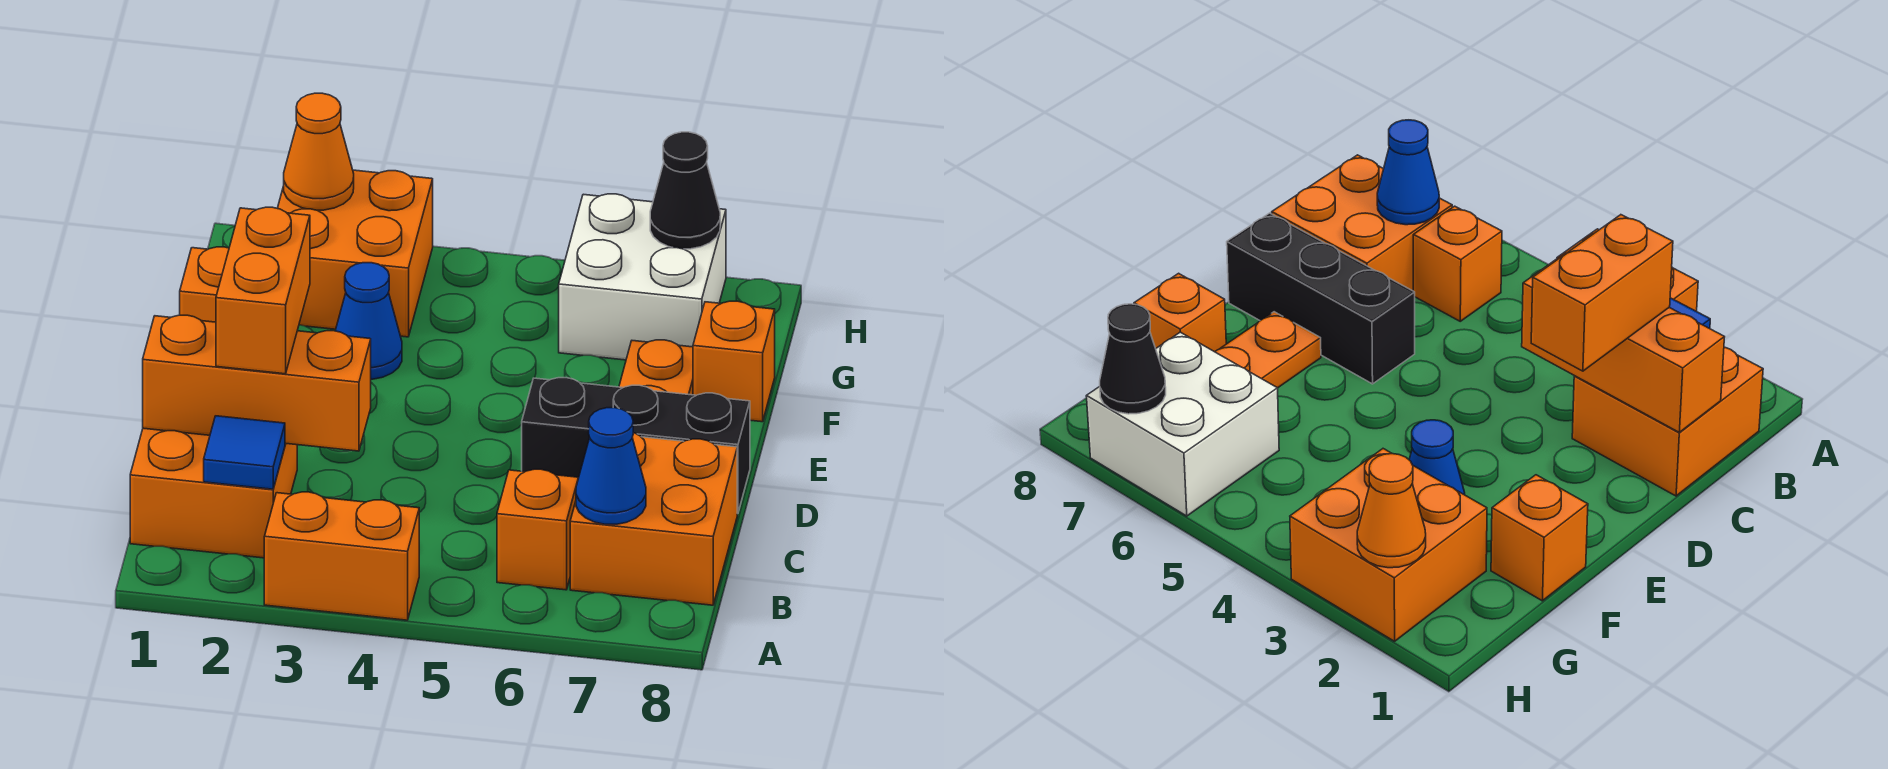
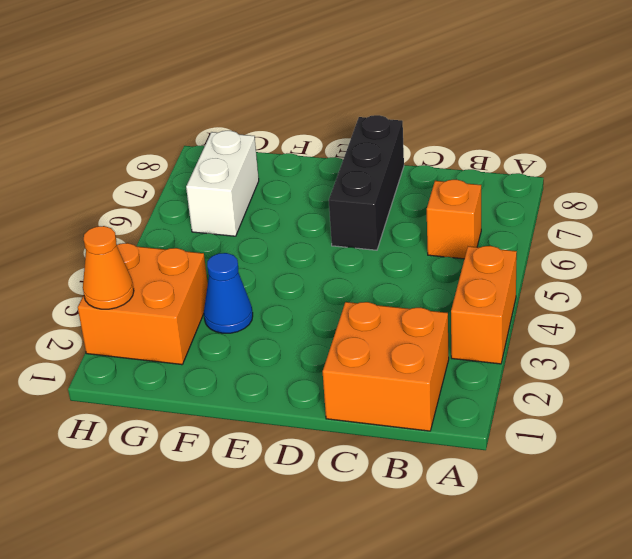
white brick G6:G7 level 1 -> white brick G6:H7 level 1
none -> orange brick B7:C8 level 1
none -> orange plate E7:F7 level 1
none -> orange brick F1 level 1

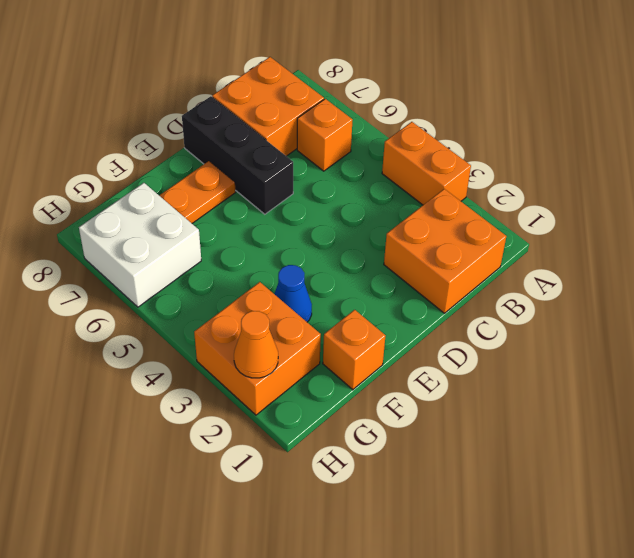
none -> orange brick F8 level 1
none -> blue tile B2 level 2
none -> blue cone B7 level 2

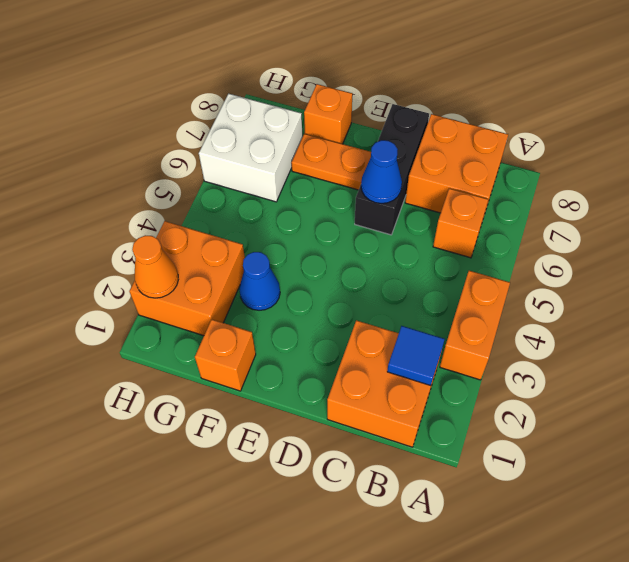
blue cone D6 level 2 -> blue cone B7 level 2
none -> orange brick C1:C3 level 2
none -> black cone H7 level 2
none -> orange brick C2:D2 level 3

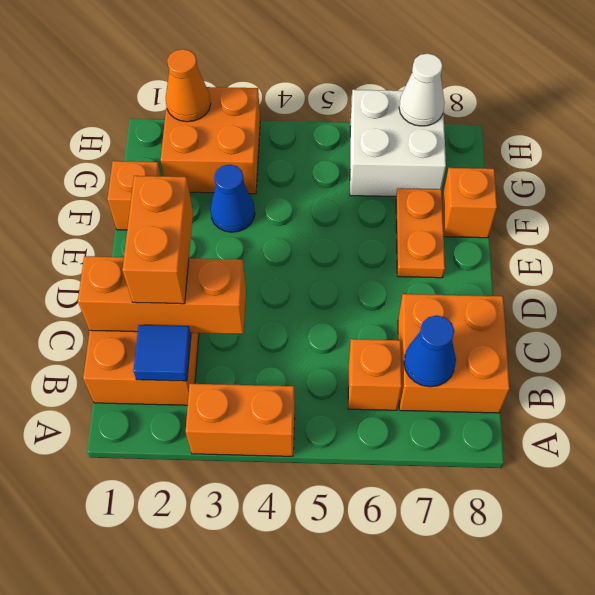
white cone H7 level 2 -> black cone H7 level 2
none -> black brick D6:D8 level 1

